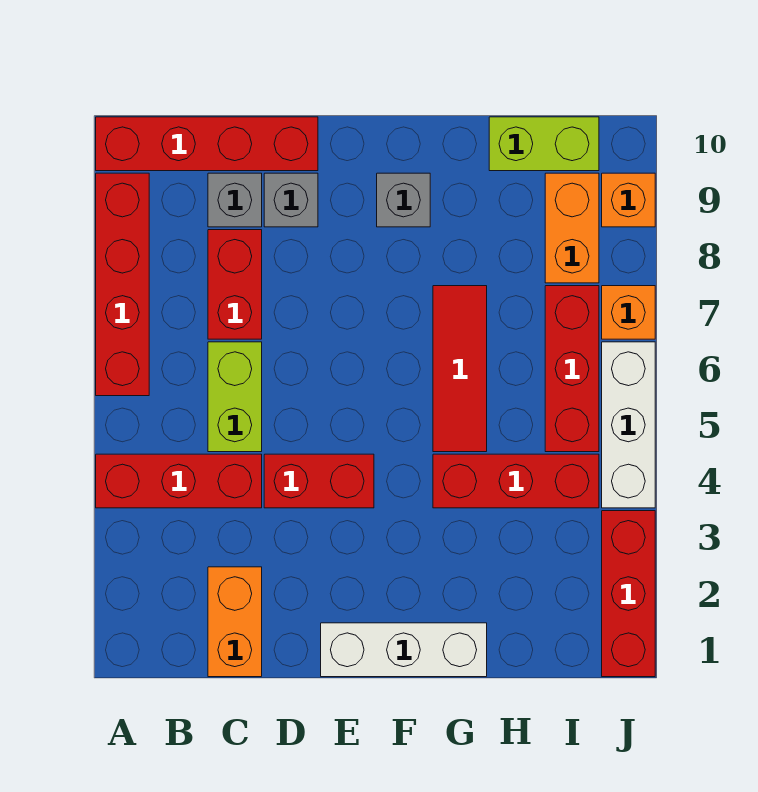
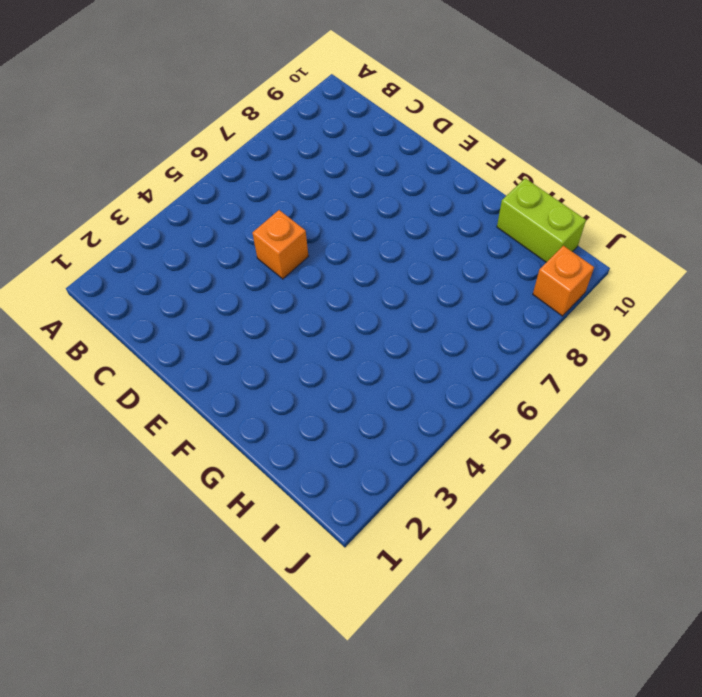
orange brick D5 level 1 -> orange brick J7 level 1
none -> red brick A4:C4 level 1
none -> red brick A6:A9 level 1
none -> red brick A10:D10 level 1

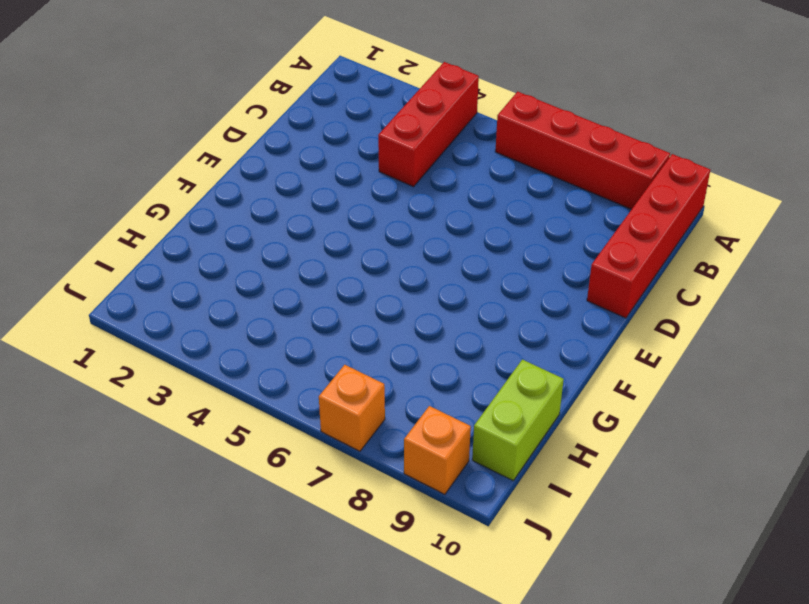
none -> orange brick C1:C2 level 1
none -> lime brick C5:C6 level 1
none -> red brick C7:C8 level 1

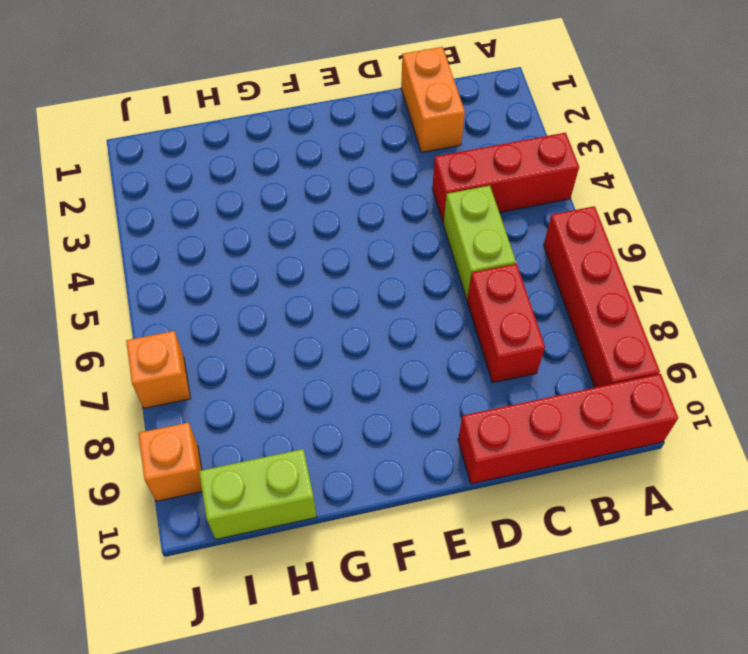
none -> grey brick C9 level 1
none -> red brick D4:E4 level 1
none -> grey brick D9 level 1

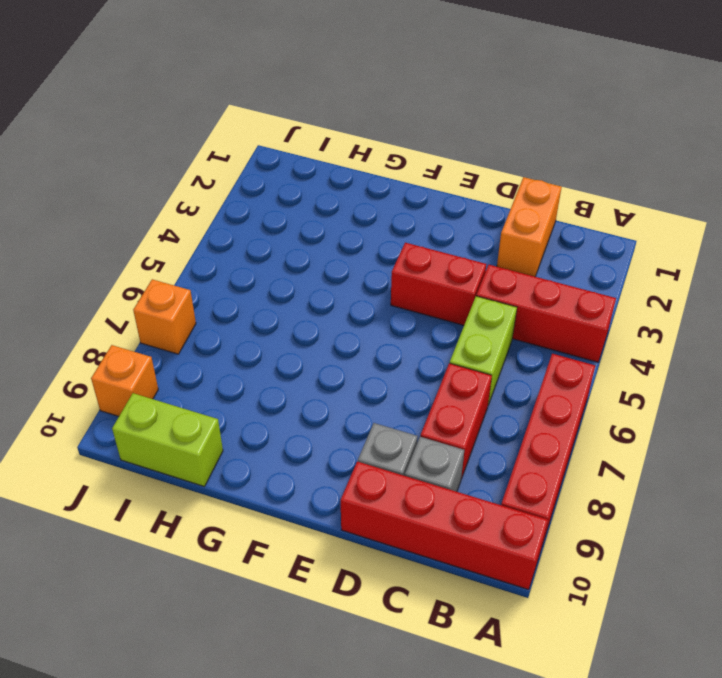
none -> white brick E1:G1 level 1
none -> grey brick F9 level 1
none -> red brick G4:I4 level 1

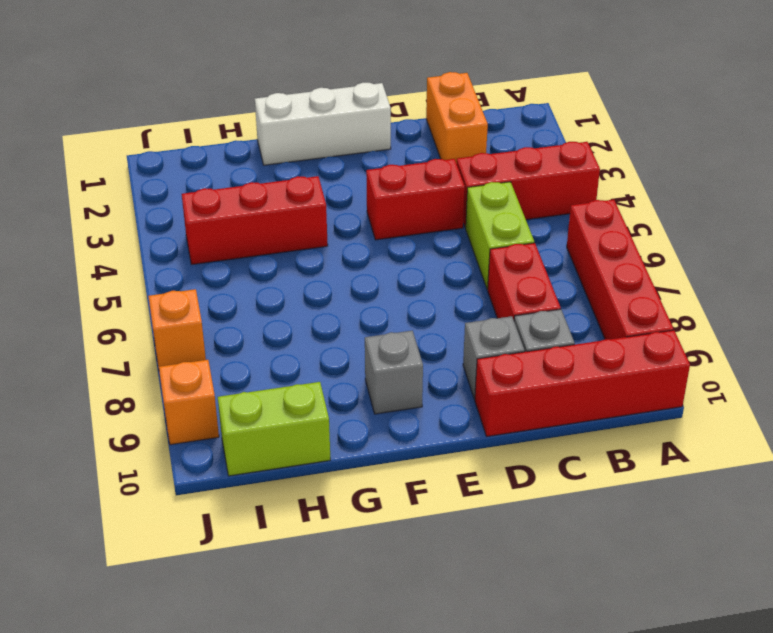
none -> red tile G5:G7 level 1
none -> red brick I5:I7 level 1
none -> orange brick I8:I9 level 1

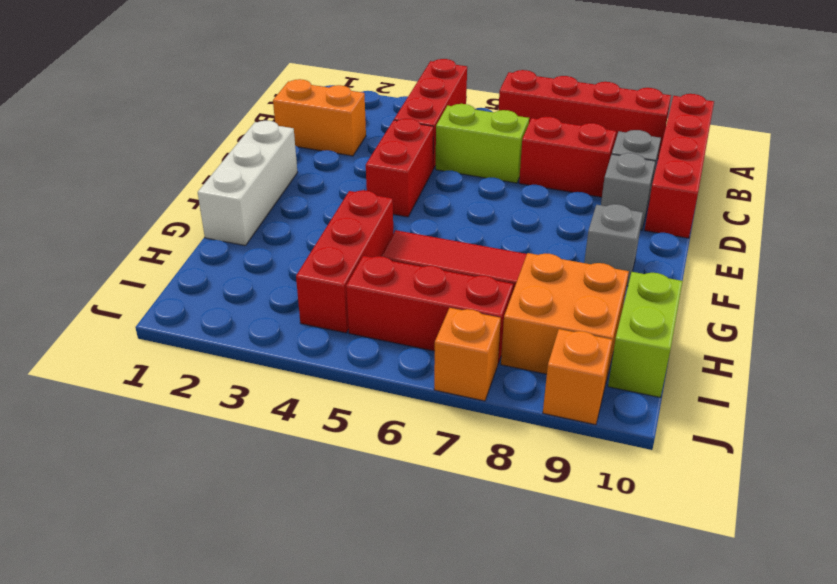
orange brick H8:I9 level 1 -> orange brick I8:I9 level 1
none -> red brick J1:J3 level 1
none -> white brick J4:J6 level 1

